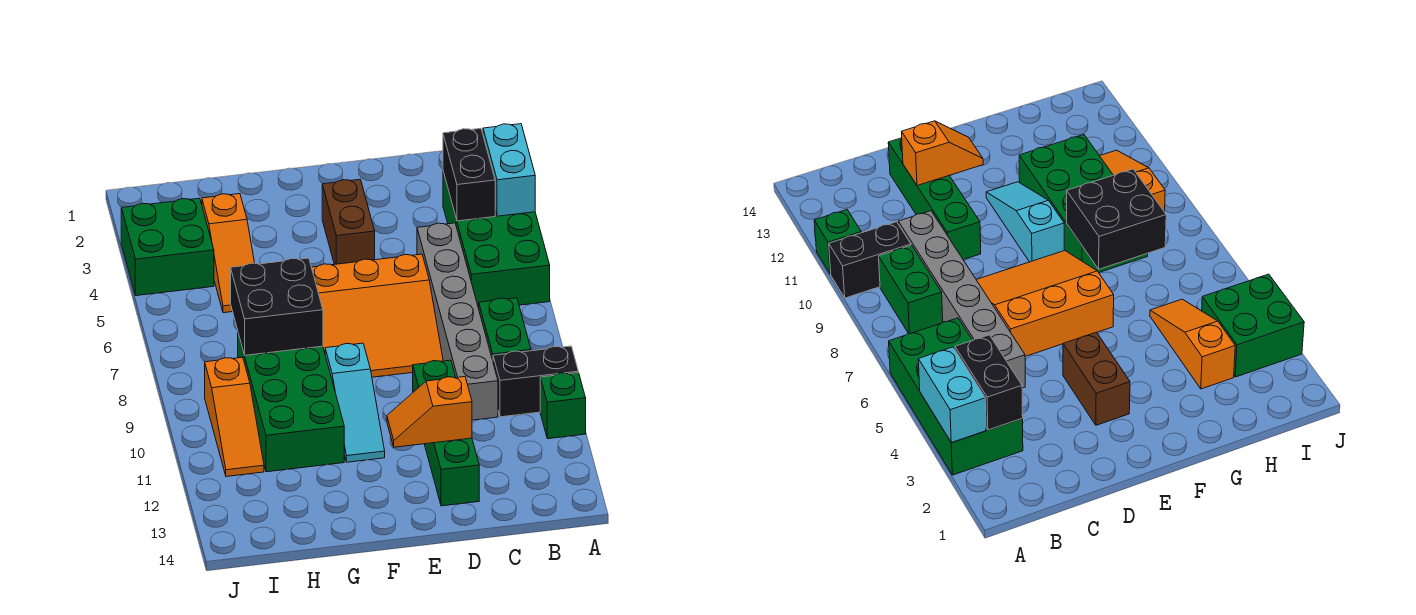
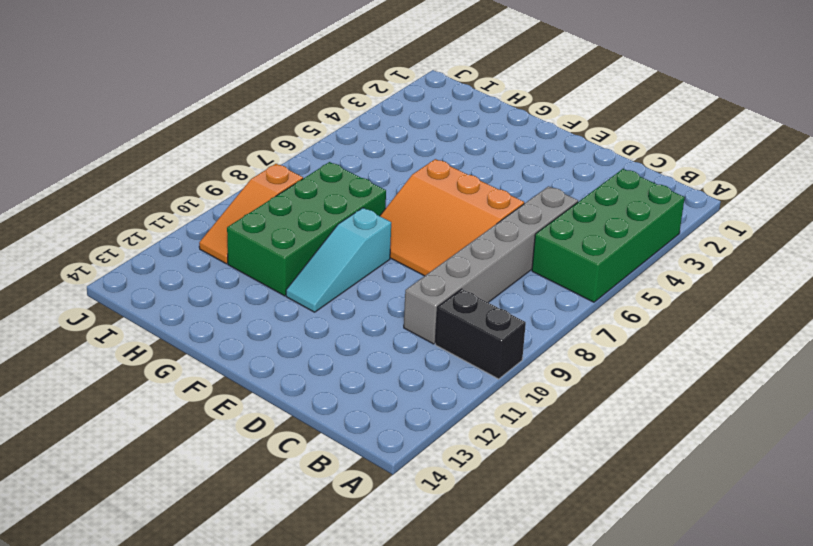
none -> green brick A11 level 1
none -> green brick B8:B9 level 1
none -> green brick D10:D13 level 1

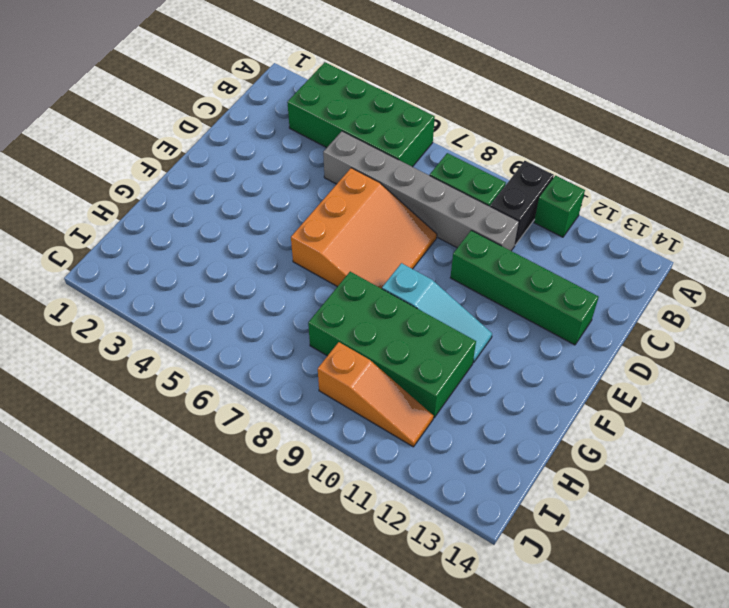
none -> brown brick E3:E4 level 1
none -> orange slope H3:H5 level 1 top 3
none -> green brick I3:J4 level 1

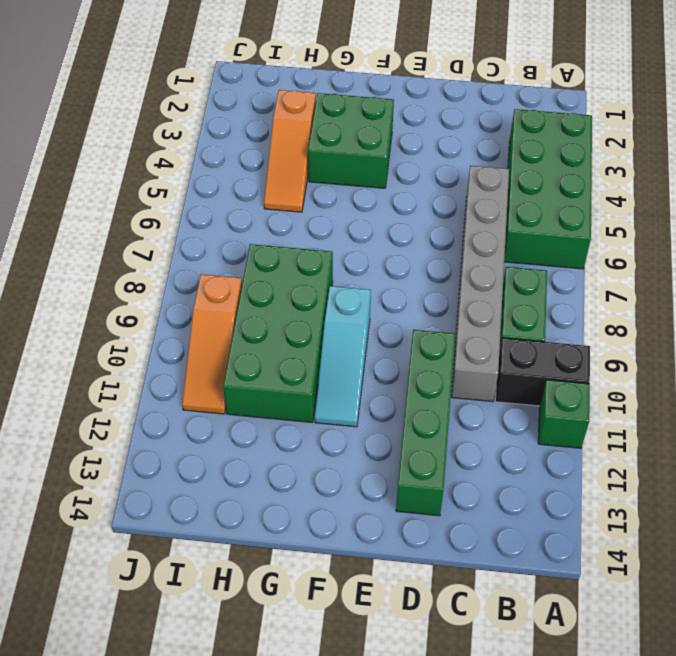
green brick F3:G4 level 1 -> green brick I3:J4 level 1
none -> orange slope D6:F8 level 1 top 6
none -> brown brick E3:E4 level 1
none -> cyan brick A3:A4 level 2

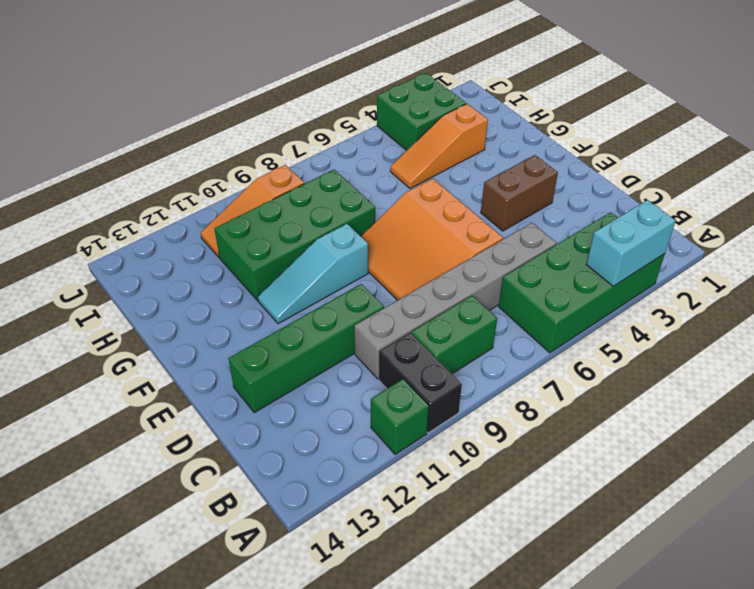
none -> black brick B3:B4 level 2
none -> orange slope D12:E12 level 2 top D
none -> black brick G7:H8 level 2

